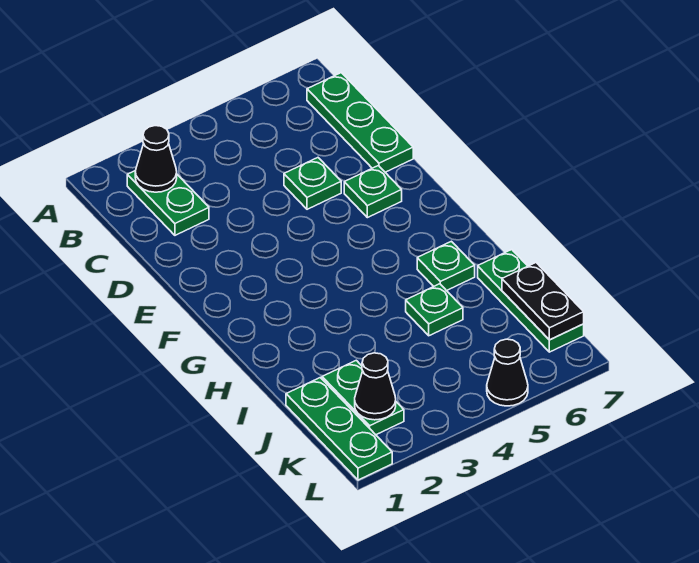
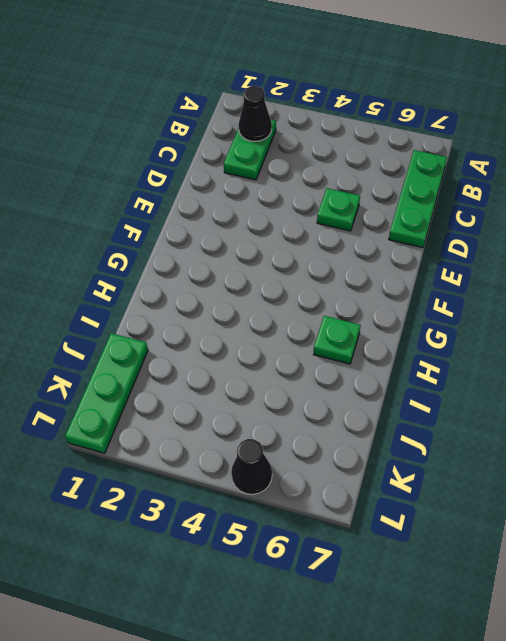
none -> green plate E6 level 1
none -> green plate I5 level 1
none -> green plate I7:K7 level 1

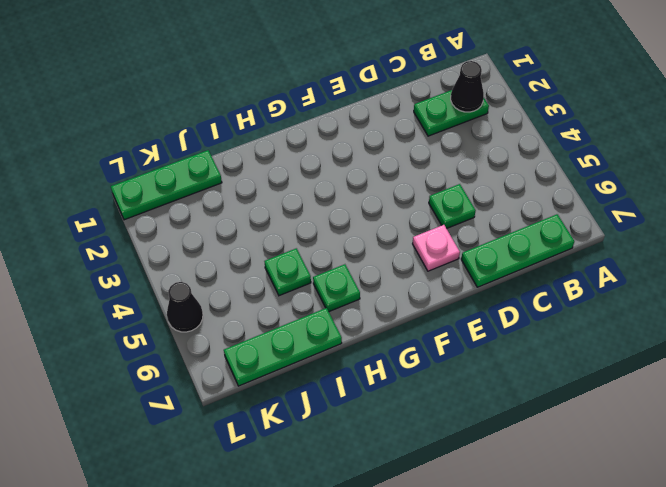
pink plate E6 level 1 -> green plate E6 level 1
none -> green plate J2:K2 level 1
none -> black plate J7:K7 level 2
none -> black cone K2 level 2

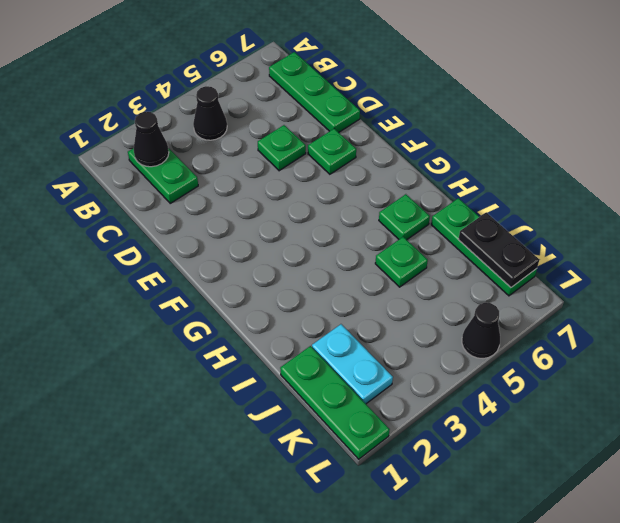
black cone B4 level 1 -> black cone K2 level 2
cyan plate J2:K2 level 1 -> green plate J2:K2 level 1

